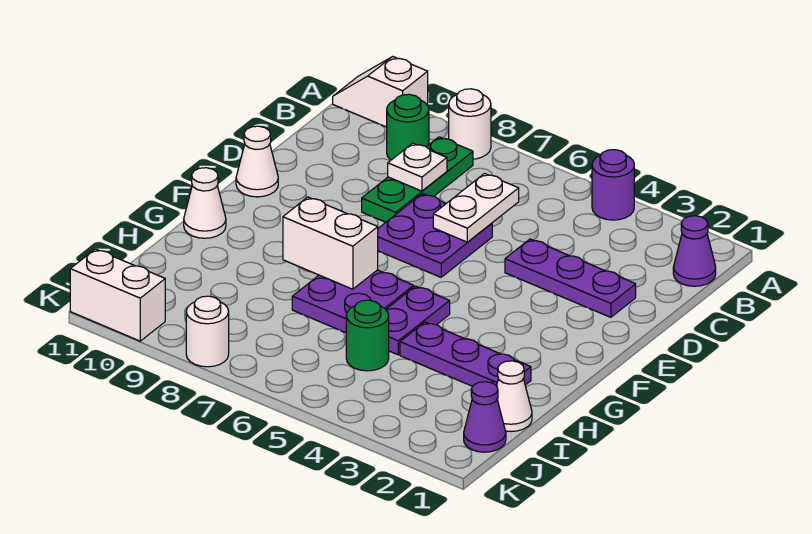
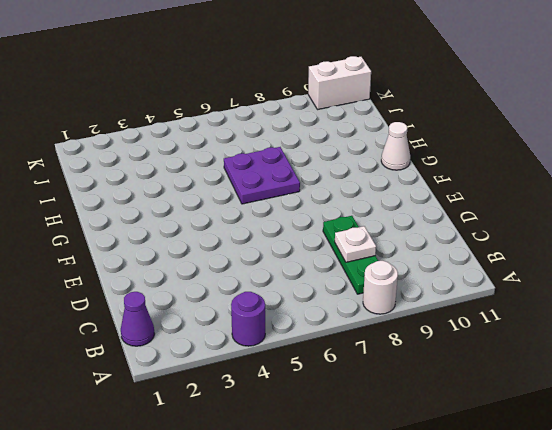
none -> white slope A10:A11 level 1 top 10
none -> green round brick B9 level 1
none -> purple plate D2:D4 level 1

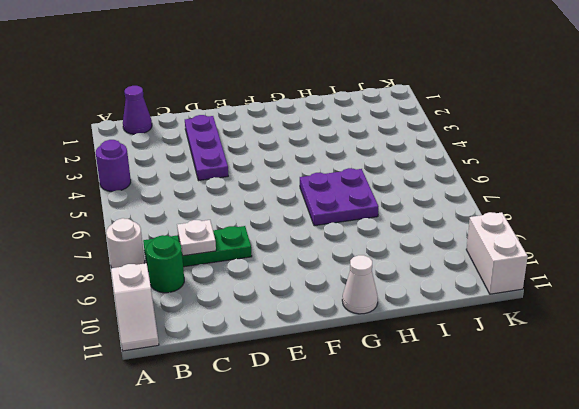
none -> purple plate D6:E7 level 1
none -> white cone E11 level 1
none -> purple plate G5:H5 level 1

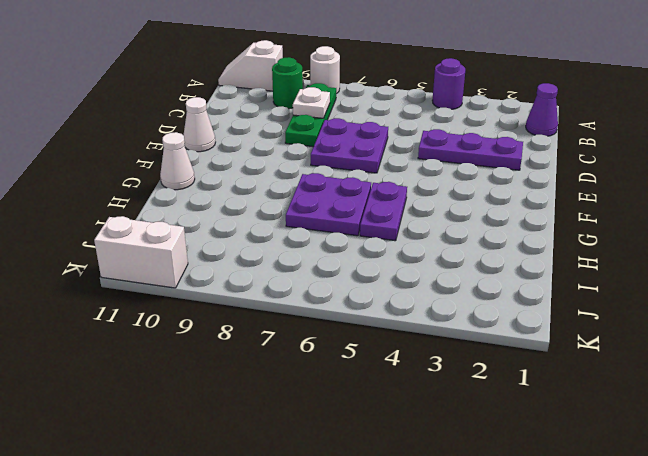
none -> purple plate H2:H4 level 1
none -> white cone I1 level 1
none -> green round brick I5 level 1

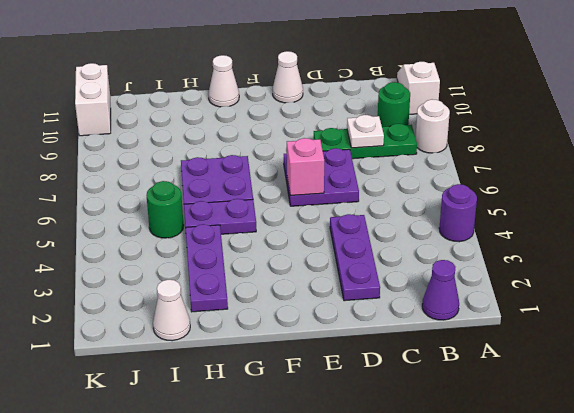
pink brick E6 level 2 -> none
none -> purple cone J1 level 1
none -> white round brick K8 level 1
none -> white plate C6:D6 level 2

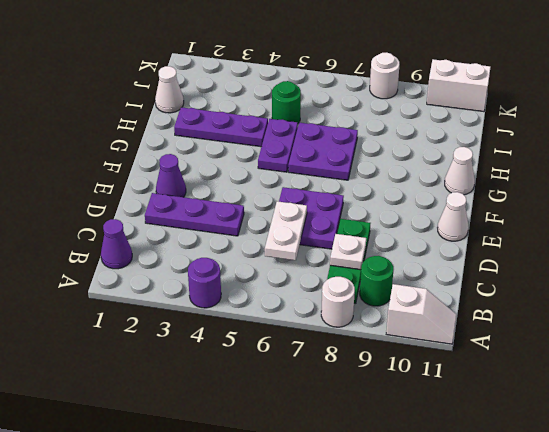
purple cone E2 level 1 -> purple cone J1 level 1
none -> white brick G7:G8 level 2

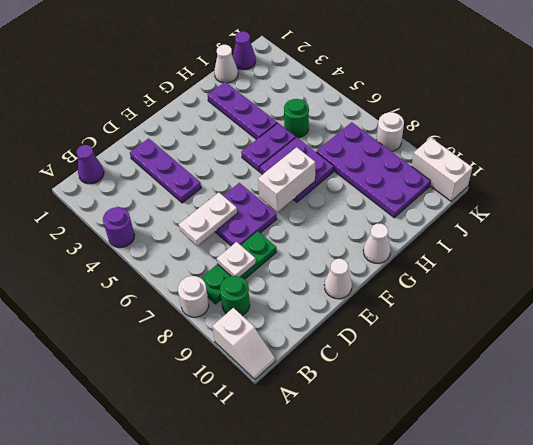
white brick F7:G7 level 2 -> white brick G7:G8 level 2
purple plate I7:J10 level 1 -> none

